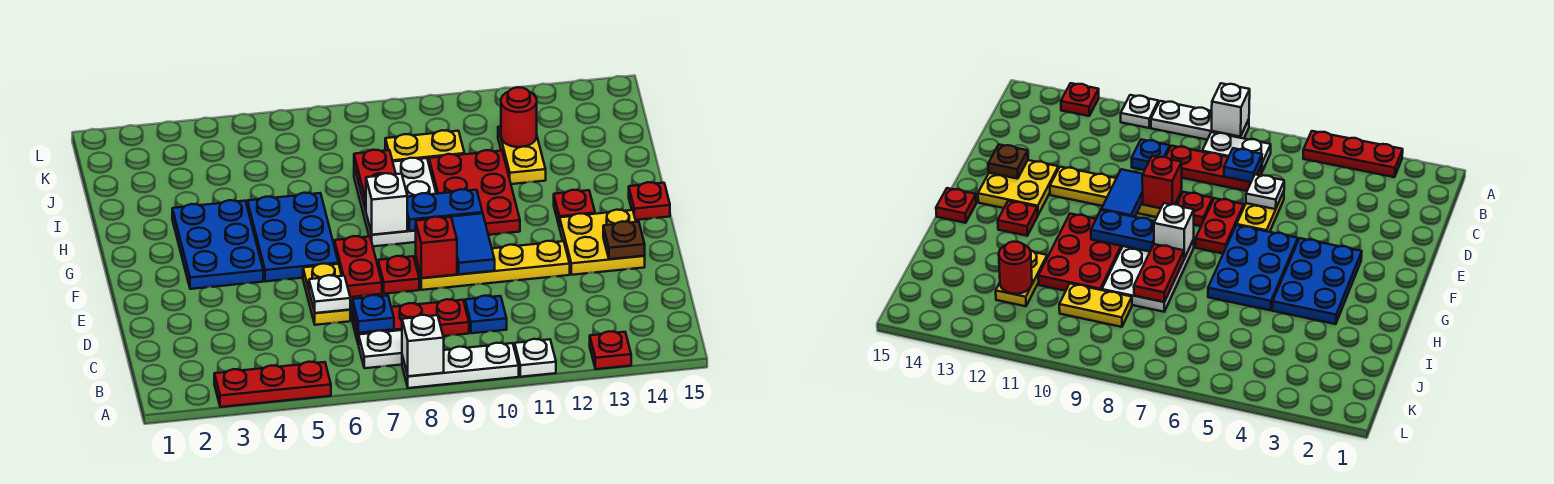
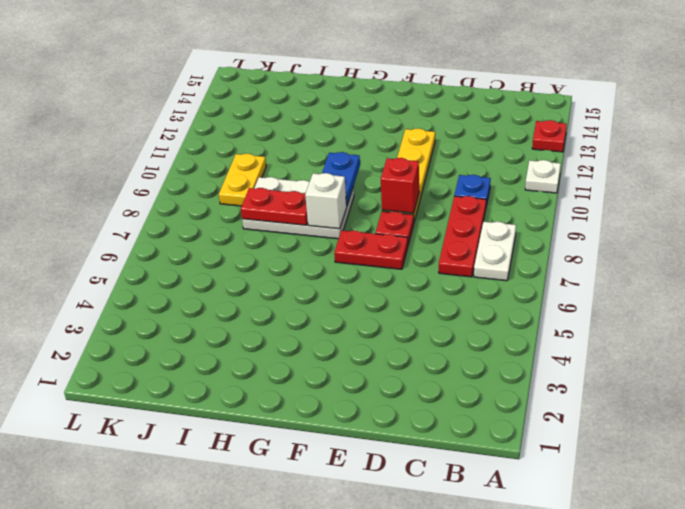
none -> red plate A3:A5 level 1
none -> white plate A8:A10 level 1
none -> yellow plate D6:E6 level 1
none -> yellow plate E13:F14 level 1

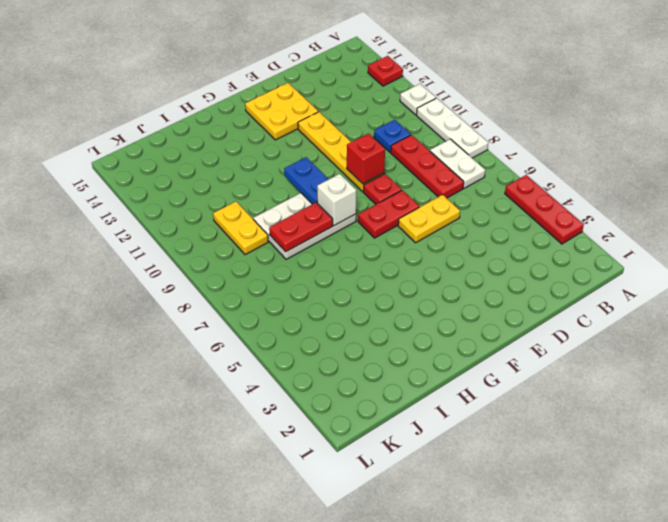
none -> blue plate F3:H4 level 1
none -> blue plate F5:H6 level 1
none -> red plate G10:I11 level 1
none -> red plate G13 level 1

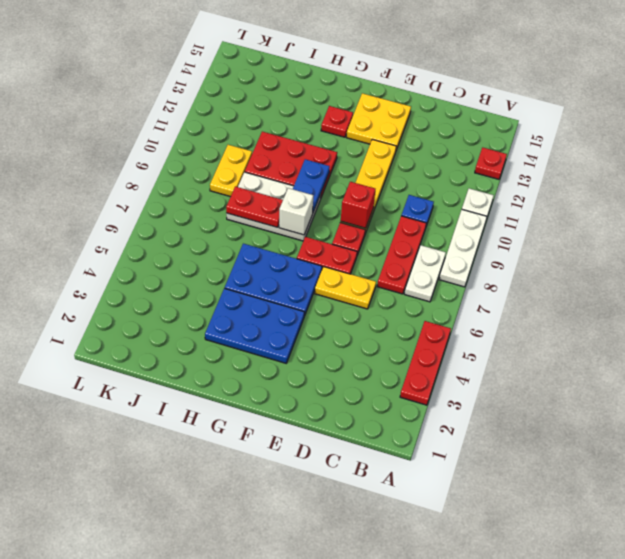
none -> red plate G15 level 1
none -> yellow plate I12:J12 level 1
none -> white brick A8 level 2
none -> blue plate C7 level 2

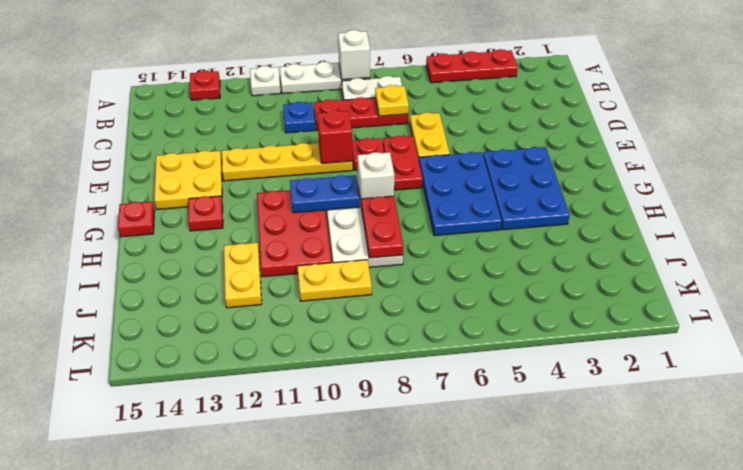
yellow plate C7 level 2 -> blue plate C7 level 2
none -> white plate D6 level 2
none -> blue tile E10:F10 level 2
none -> brown plate E14 level 2
none -> red round brick J12 level 2

